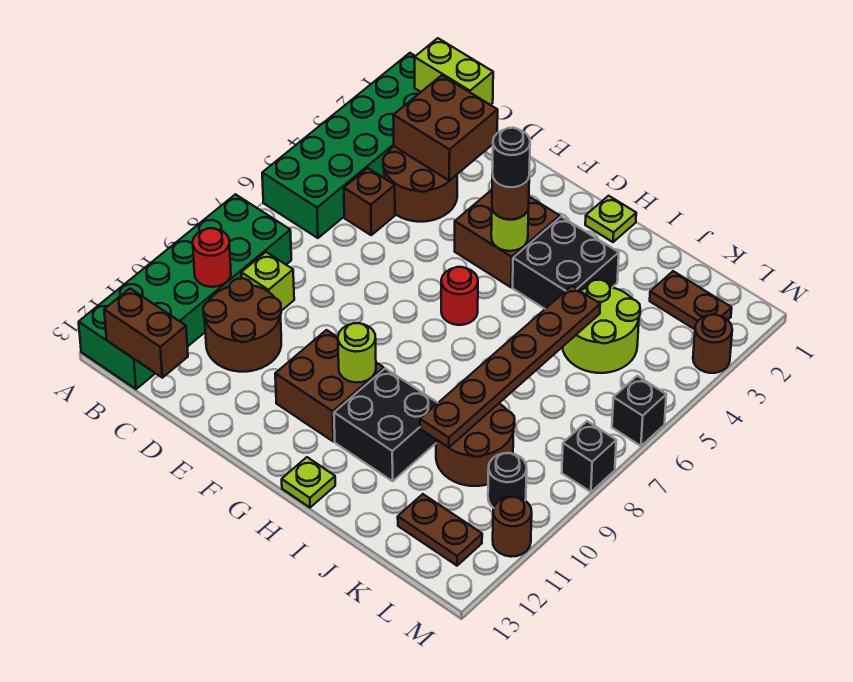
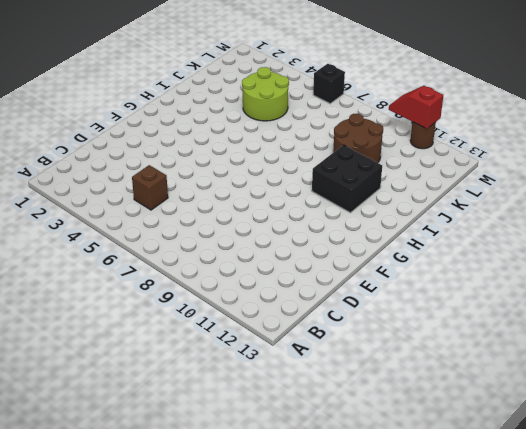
red slope M10:M11 level 2 top 11 -> none
none -> green brick A1:B6 level 1
none -> green brick A8:B13 level 1
none -> brown round brick C3:D4 level 1
none -> lime brick C9 level 1

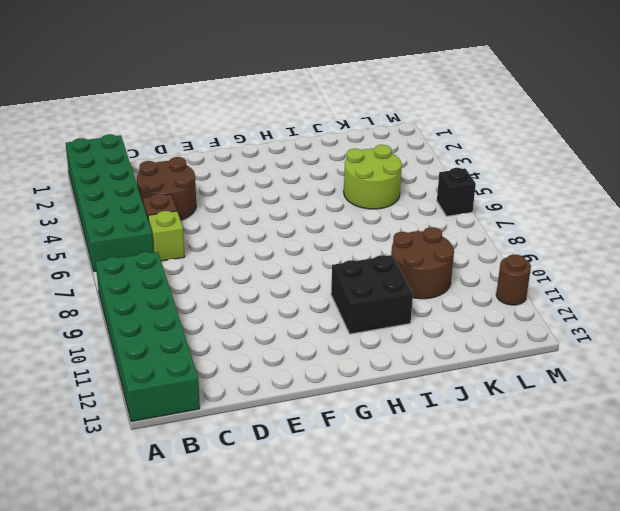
lime brick C6 level 1 -> lime brick C9 level 1
none -> brown round brick C10:D11 level 1
none -> brown brick F3:G4 level 1
none -> brown brick F10:G11 level 1
none -> red round brick G6 level 1

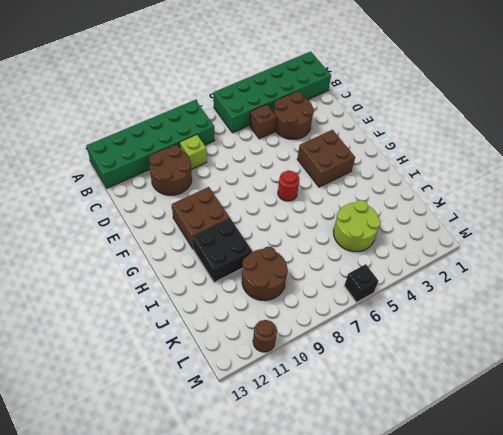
none -> lime plate H1 level 1
none -> black brick H3:I4 level 1
none -> lime plate H13 level 1
none -> brown plate K2:L2 level 1

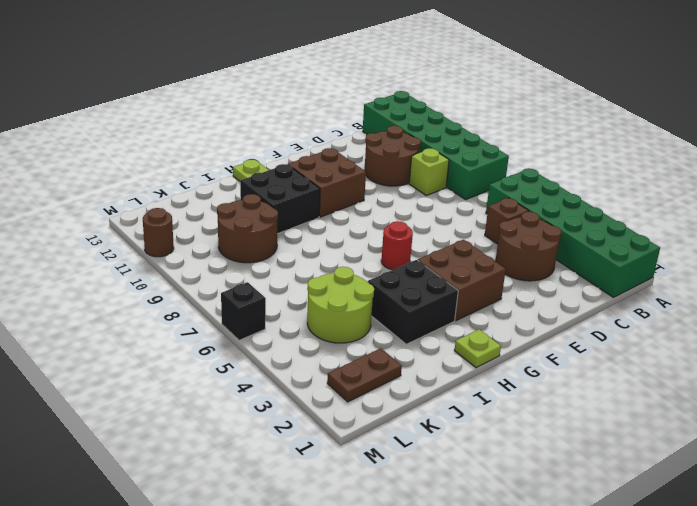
none -> brown plate K12:L12 level 1
none -> black round brick L10 level 1
none -> brown round brick M3 level 1
none -> black brick M8 level 1

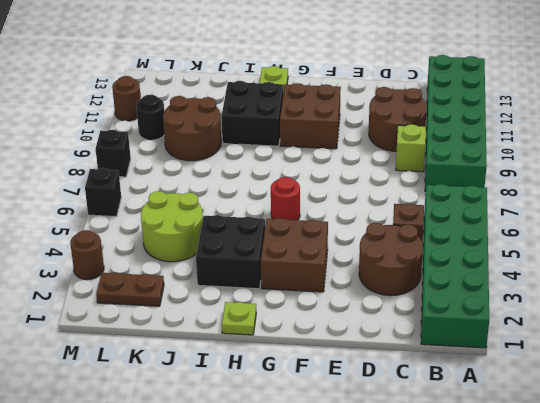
none -> brown plate K12:L12 level 1
none -> lime brick B1:C1 level 2
none -> red round brick B10 level 2
none -> brown brick B13:C13 level 2

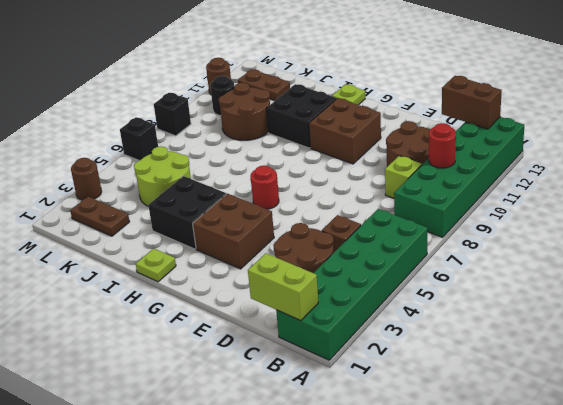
none -> brown brick C2:D3 level 2
none -> lime round brick G4 level 2
none -> lime round brick G10 level 2
none -> brown plate J5:J10 level 2

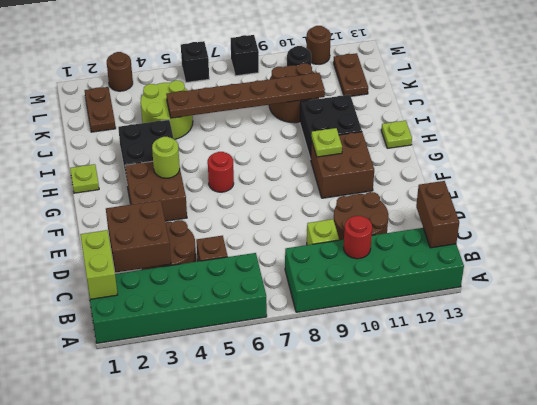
lime plate G10 level 2 -> lime round brick G10 level 2
none -> brown round brick G4 level 3
none -> black round brick G4 level 4

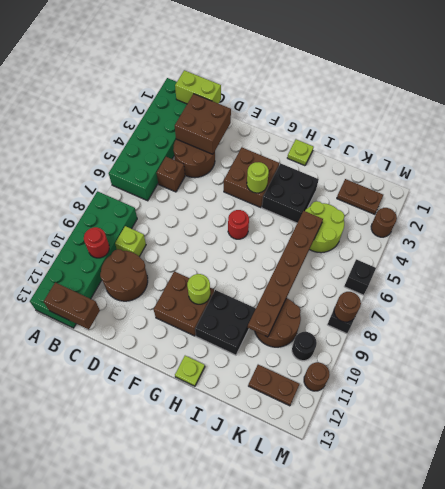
brown round brick M8 level 2 -> brown round brick G4 level 3
none -> black round brick G4 level 4

